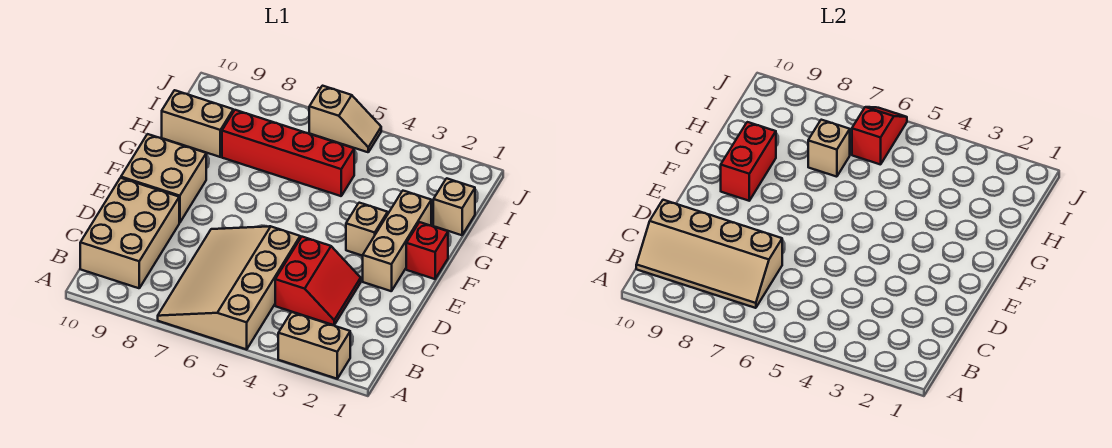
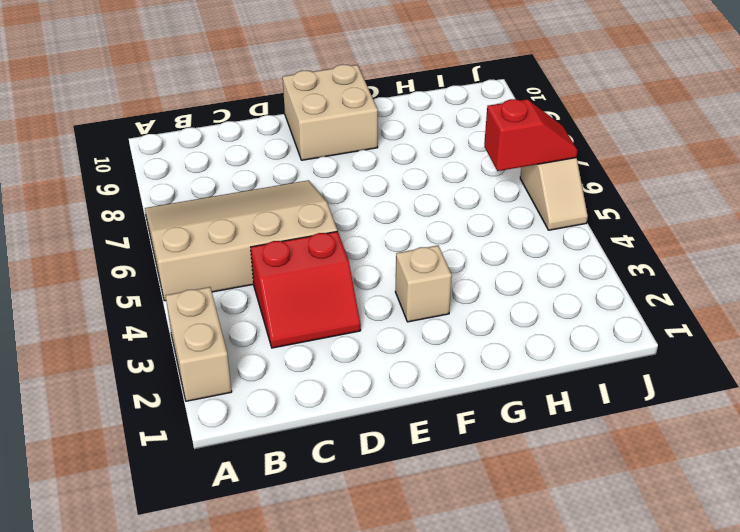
none -> tan brick B9:D10 level 1
none -> tan brick E2:G2 level 1
none -> red brick F1 level 1

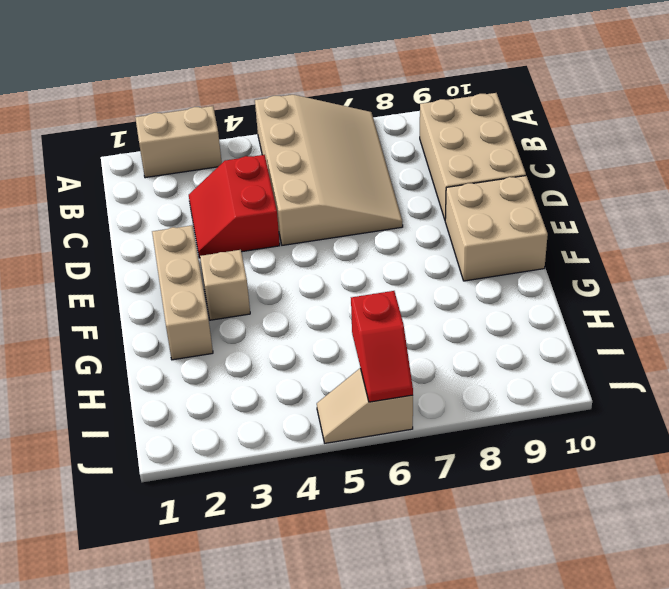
none -> red brick F1 level 1
none -> tan brick H1 level 1
none -> red brick H5:H8 level 1

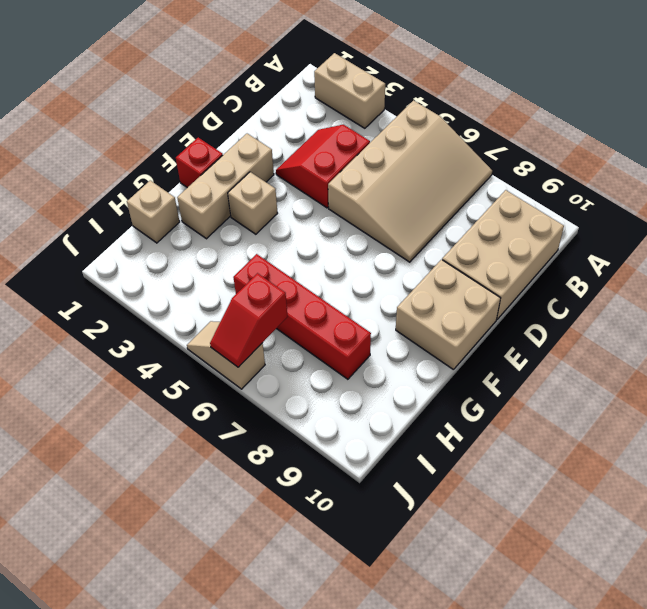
none -> tan brick H9:H10 level 1
none -> tan slope B7:C10 level 2 top C
none -> red brick F9:G9 level 2

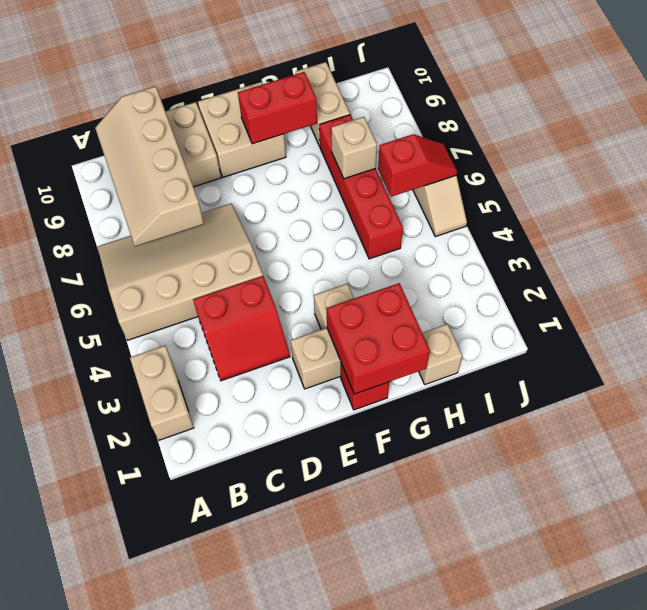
red brick F1:G2 level 2 -> none

